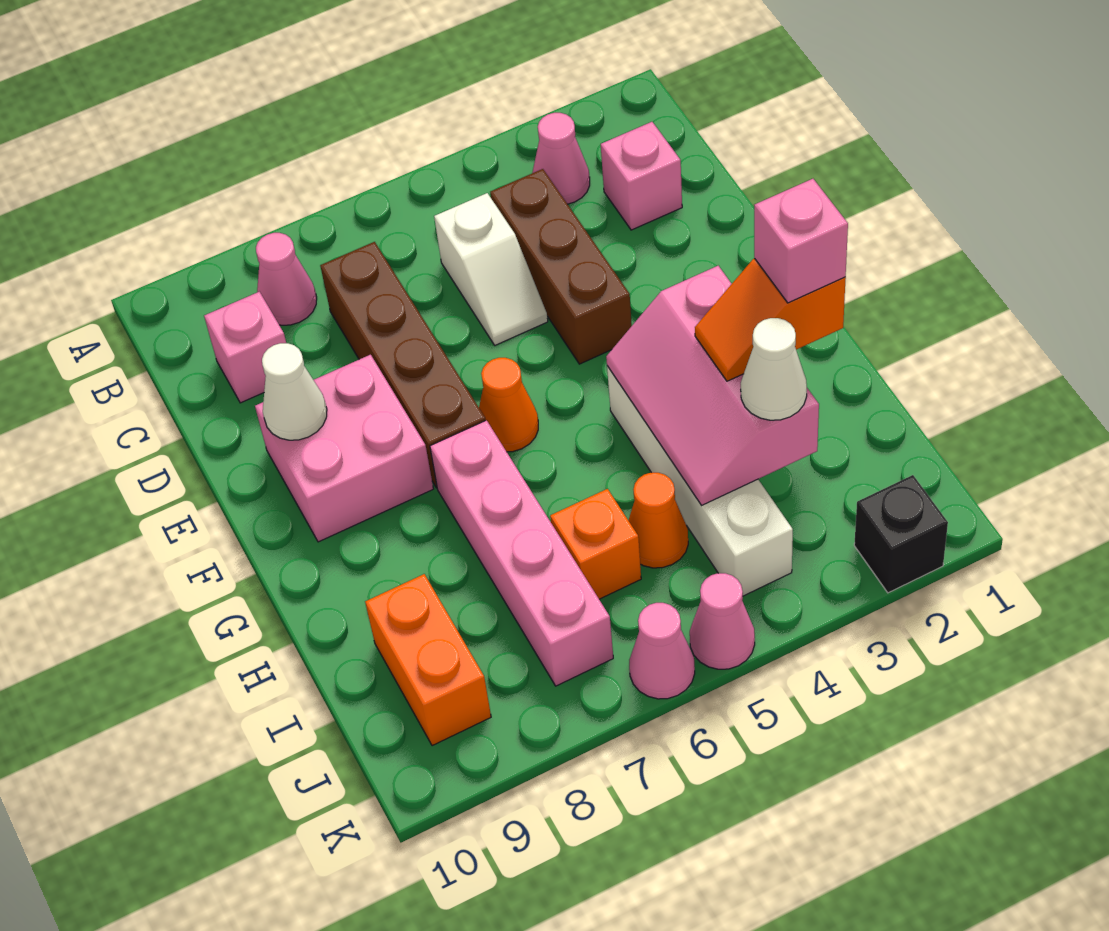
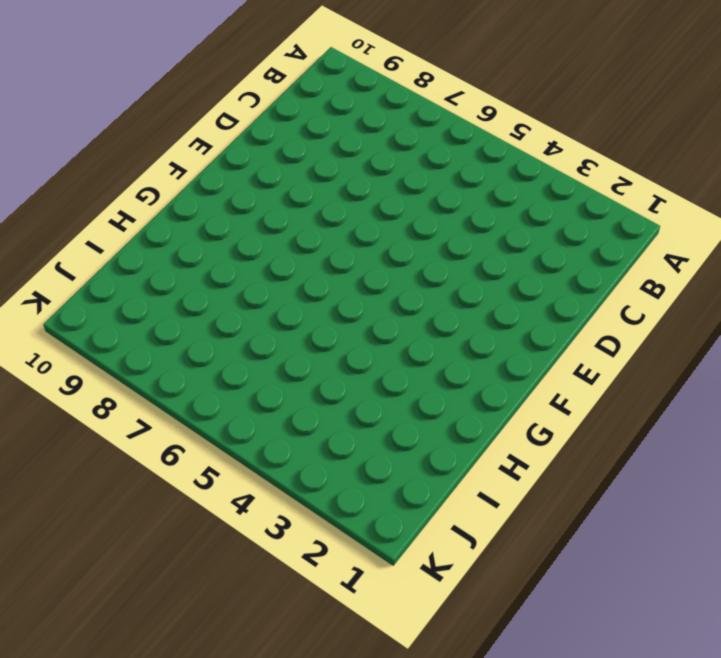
none -> pink cone B3 level 1
none -> pink cone B8 level 1
none -> pink brick C2 level 1

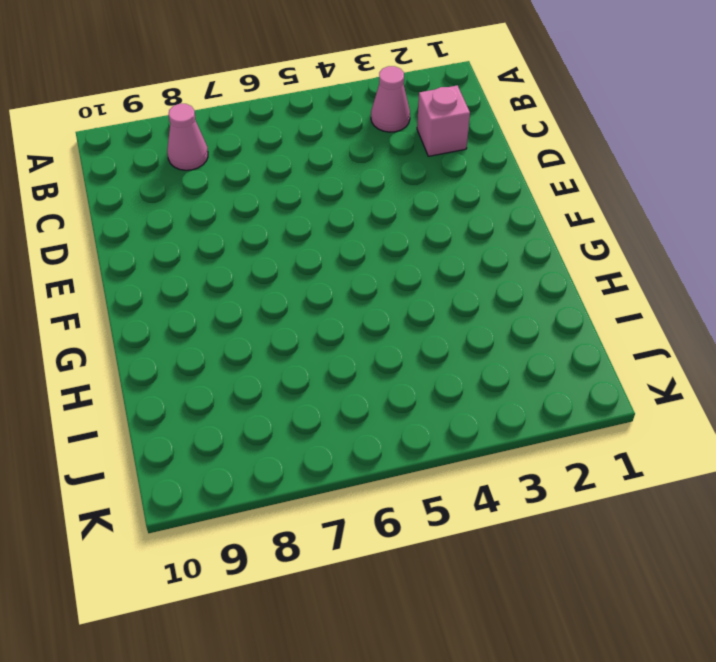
none -> brown brick C4:E4 level 1
none -> white slope C5:D5 level 1 top C
none -> brown brick C7:F7 level 1

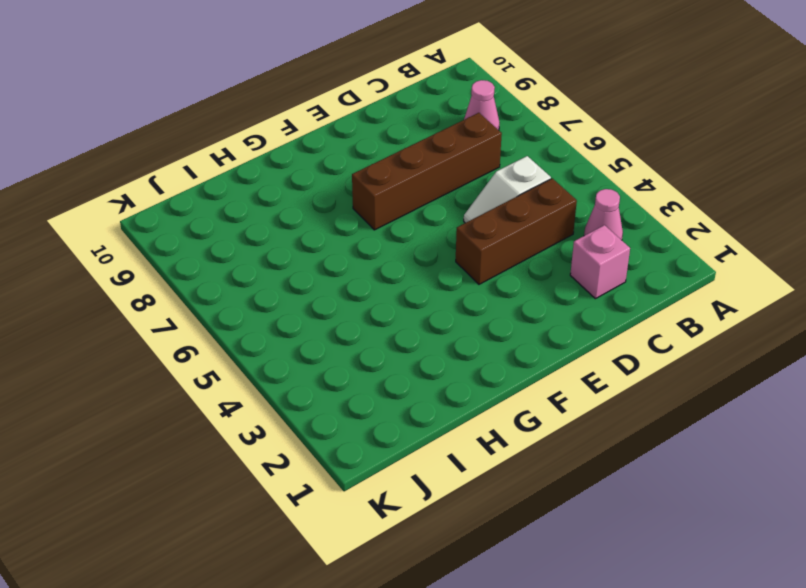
none -> pink brick C9 level 1
none -> pink brick E8:F9 level 1
none -> orange cone F6 level 1

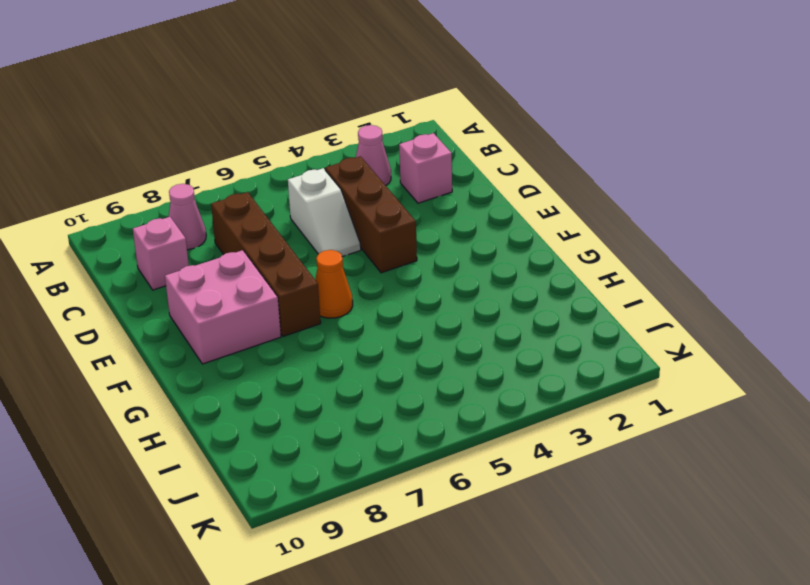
none -> white brick G4:J4 level 1
none -> pink brick G7:J7 level 1
none -> orange cone I5 level 1

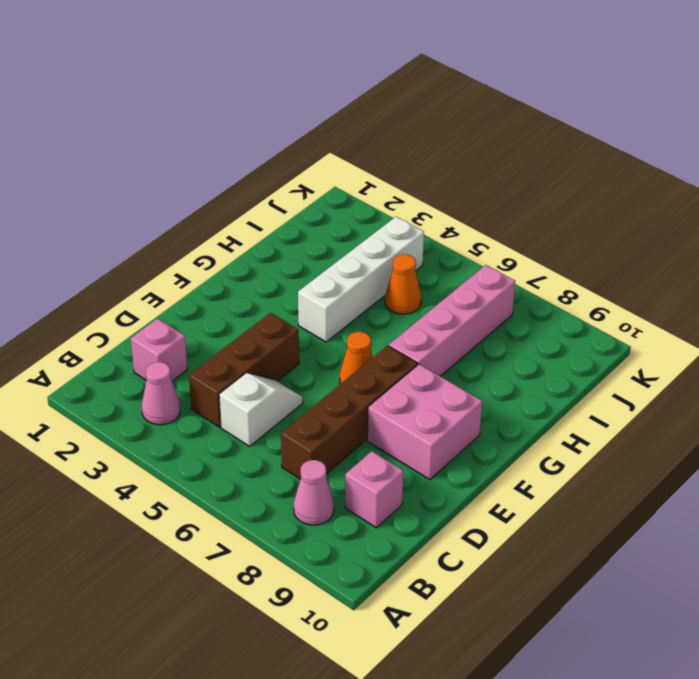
none -> orange brick I6 level 1
none -> orange brick I9:J9 level 1
none -> black brick K2 level 1

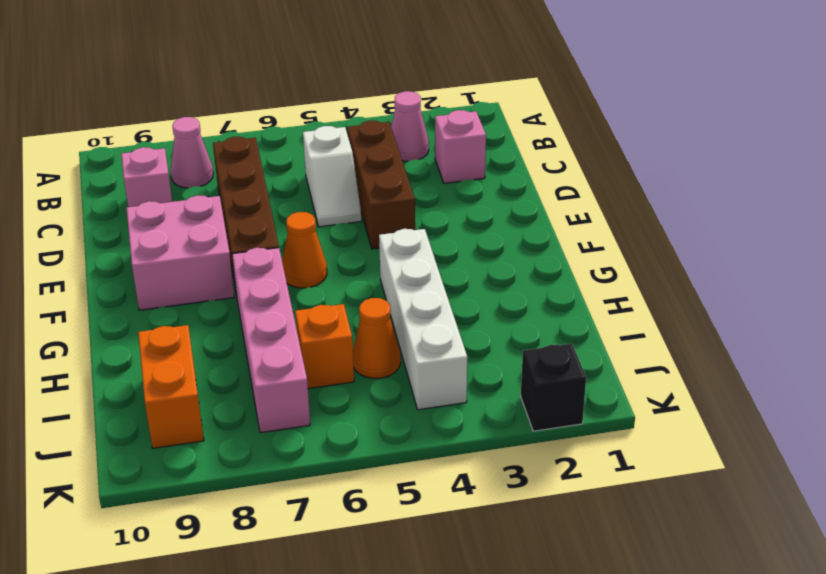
none -> pink cone K5 level 1
none -> pink cone K6 level 1
none -> white cone E9 level 2

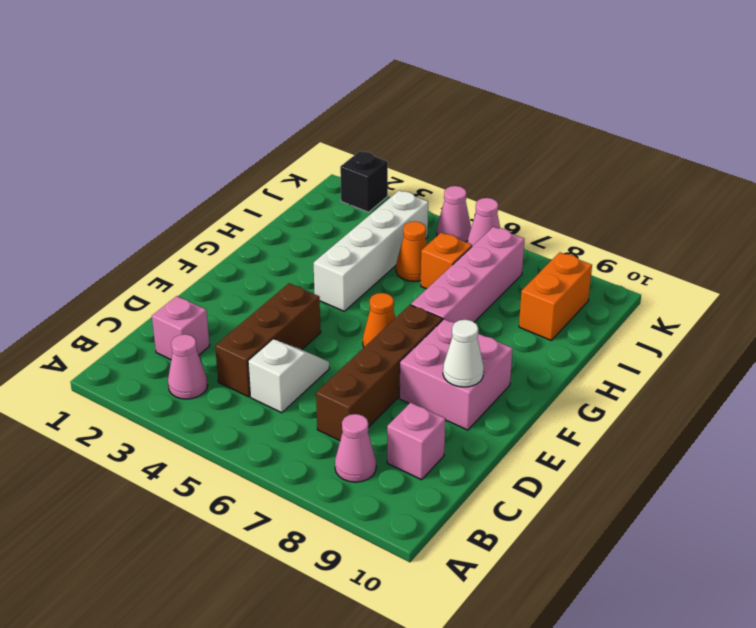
none -> pink slope G3:I4 level 2 top 3
none -> orange slope H2:H3 level 3 top 2
none -> white cone I3 level 3

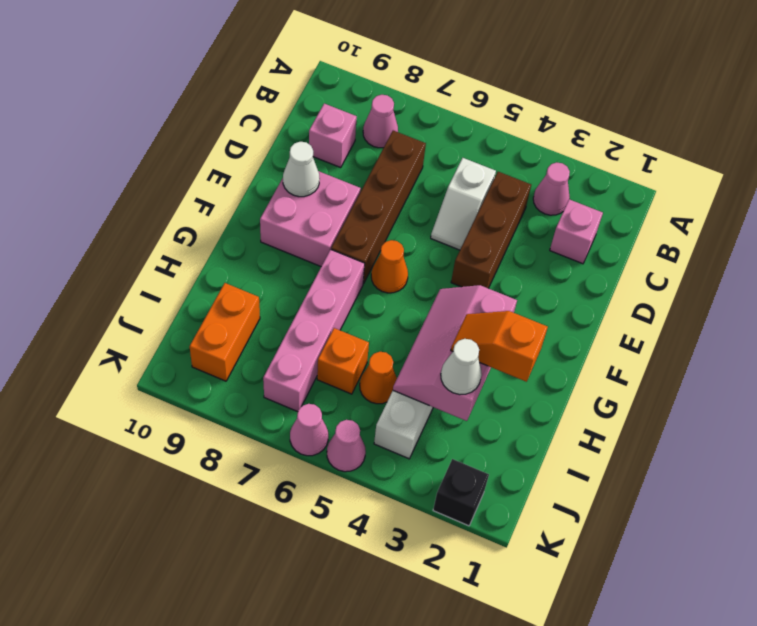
none -> pink brick H2 level 4

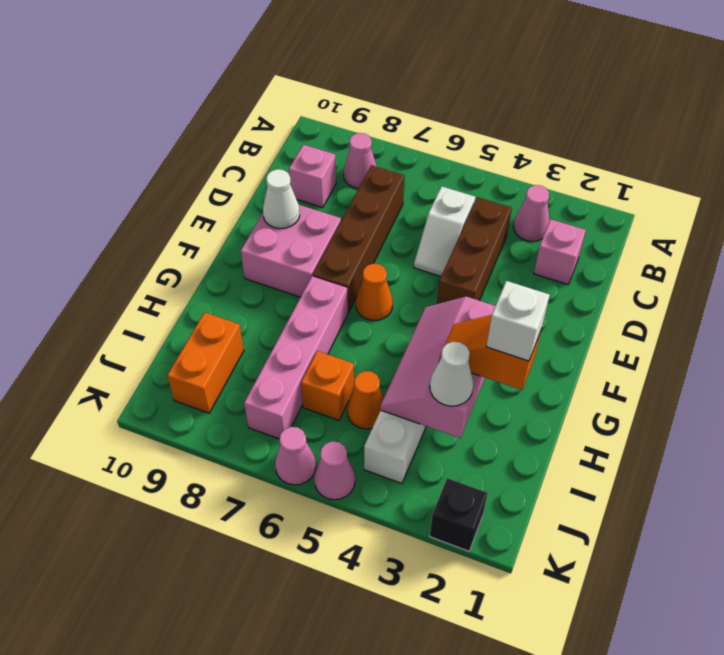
white brick H2 level 4 -> pink brick H2 level 4

